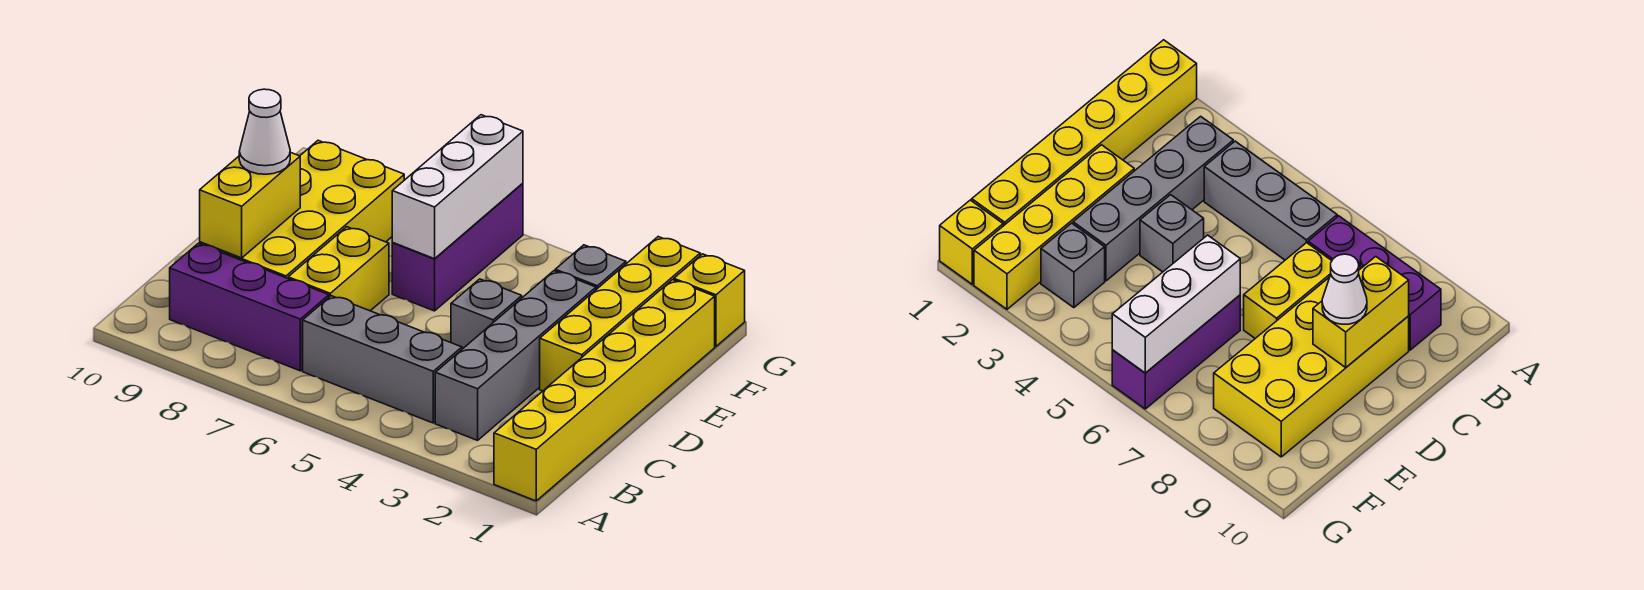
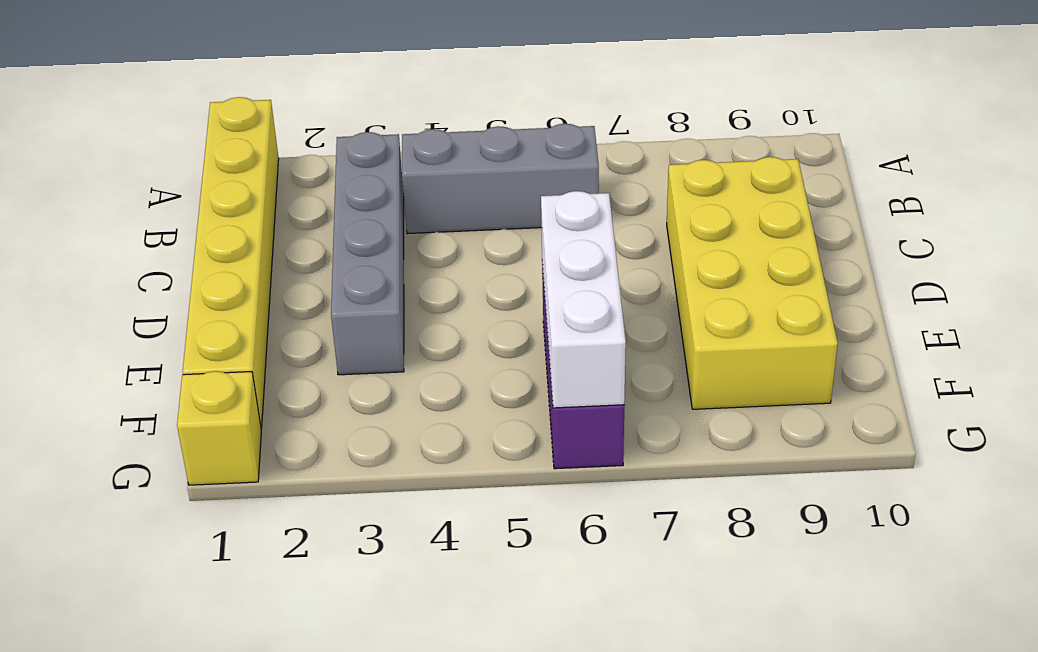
none -> purple brick B7:B9 level 1
none -> yellow brick C7:D7 level 1
none -> yellow brick D2:G2 level 1

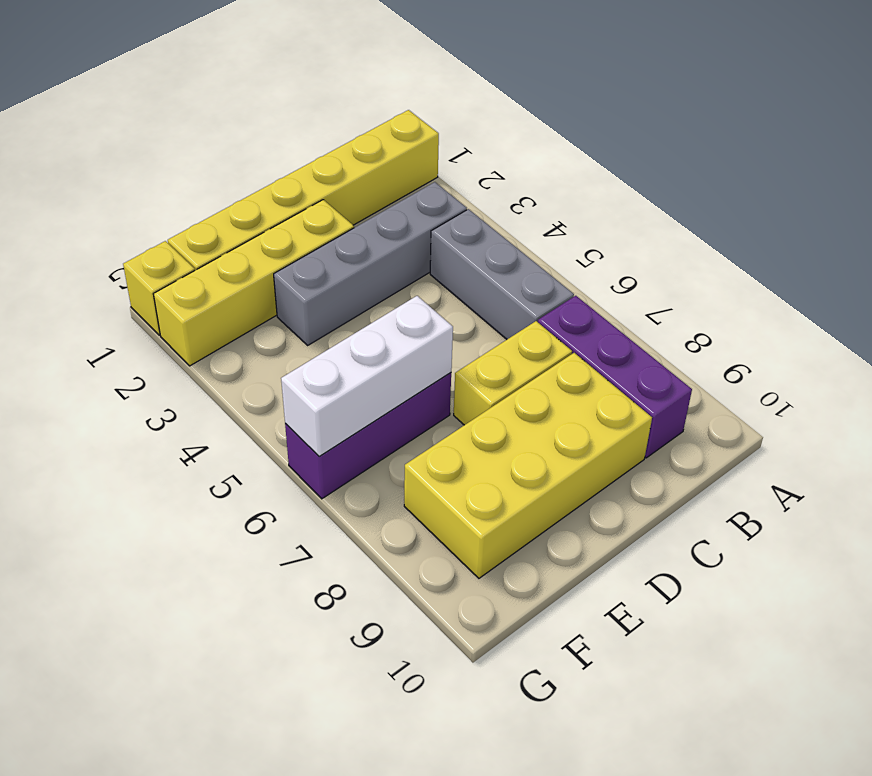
none -> grey brick D4 level 1
none -> grey brick F3 level 1
none -> yellow brick C9:D9 level 2

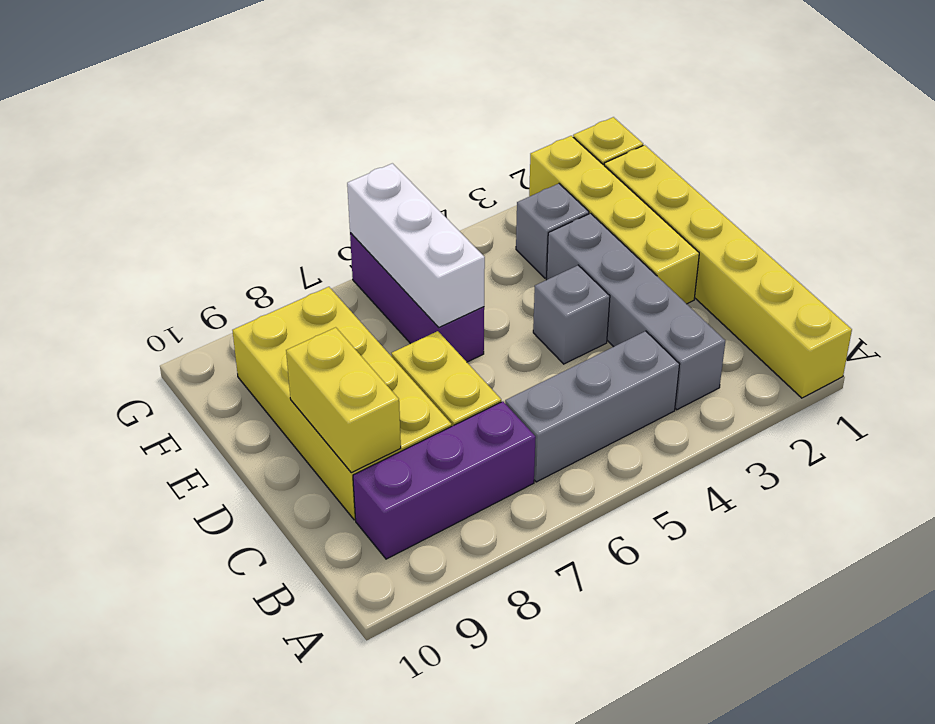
none -> white cone D9 level 3

